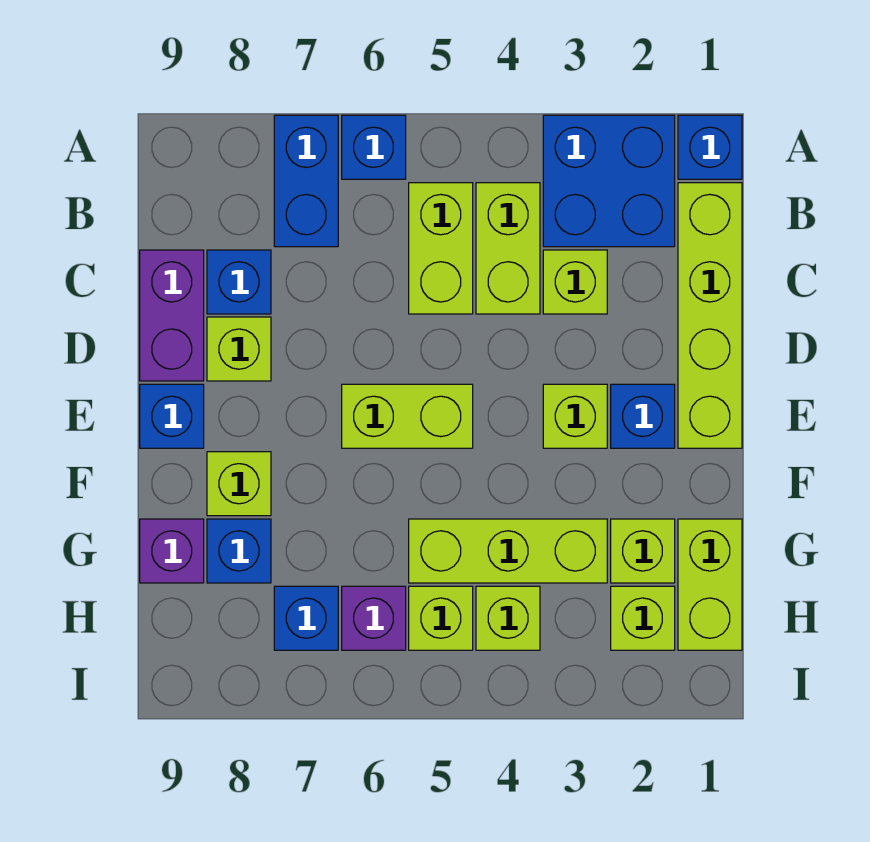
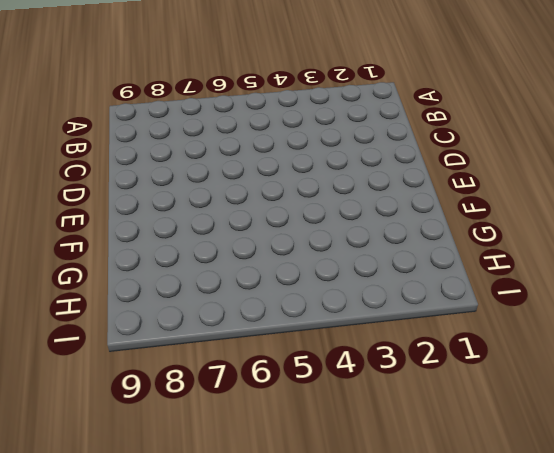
none -> blue brick A1 level 1
none -> blue brick A2:B3 level 1
none -> blue brick A6 level 1

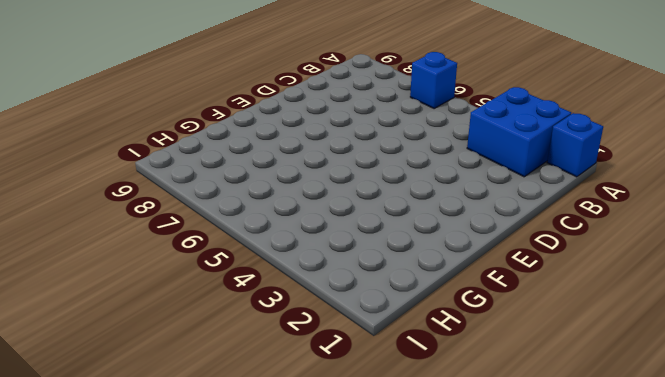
none -> blue brick A7:B7 level 1
none -> lime brick B1:E1 level 1
none -> lime brick B4:C4 level 1

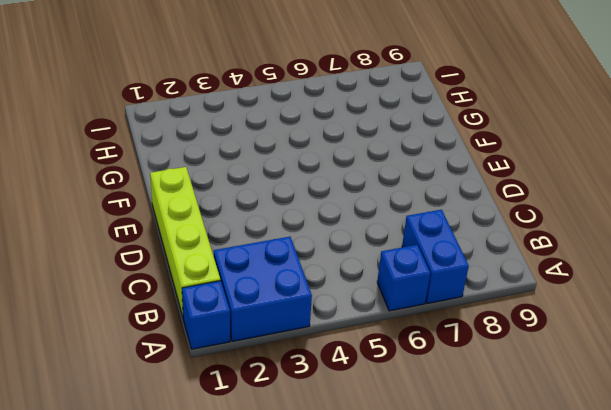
none -> lime brick B4:C4 level 1
none -> lime brick B5:C5 level 1
none -> lime brick C3 level 1

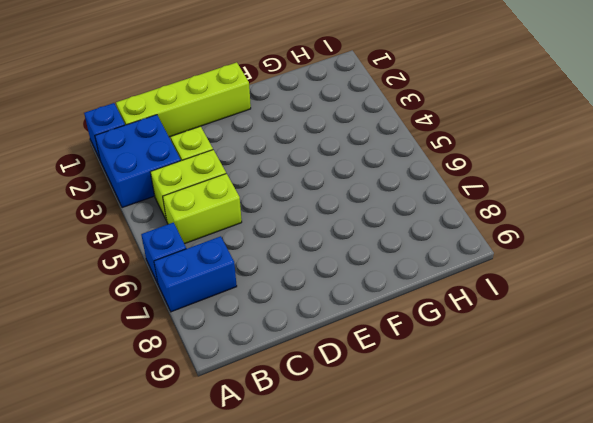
none -> blue brick C8 level 1
none -> purple brick C9:D9 level 1
none -> lime brick D8 level 1

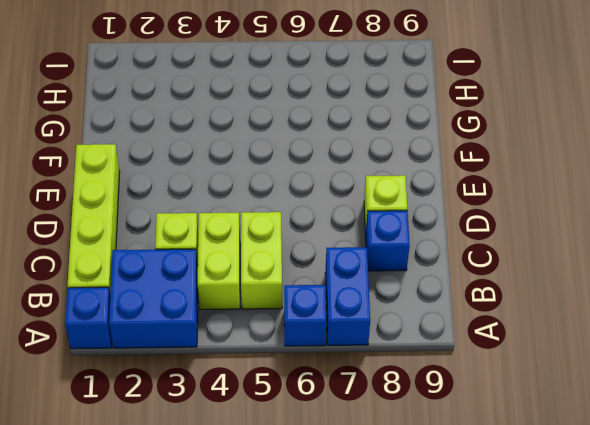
none -> purple brick C9:D9 level 1
none -> blue brick E2 level 1
none -> lime brick E3 level 1

